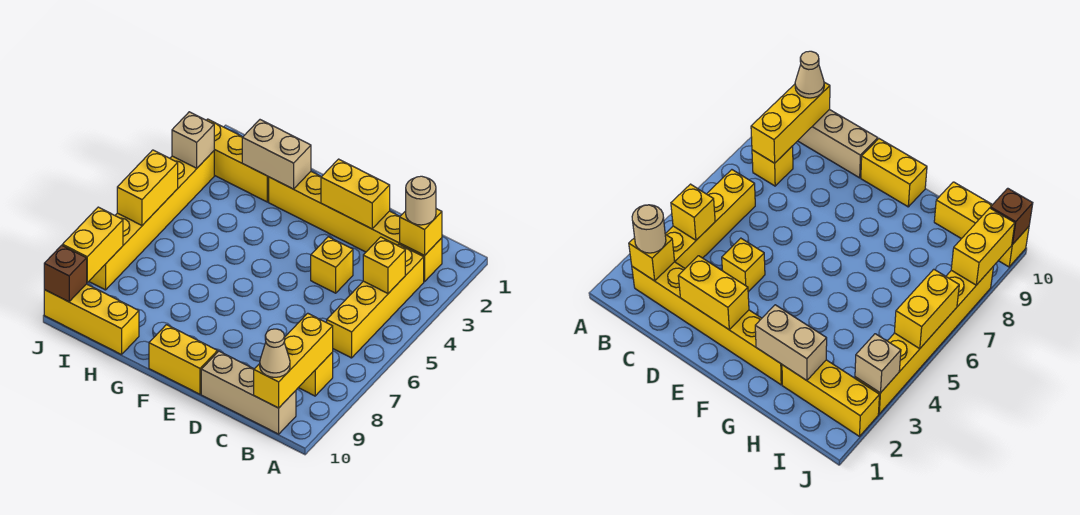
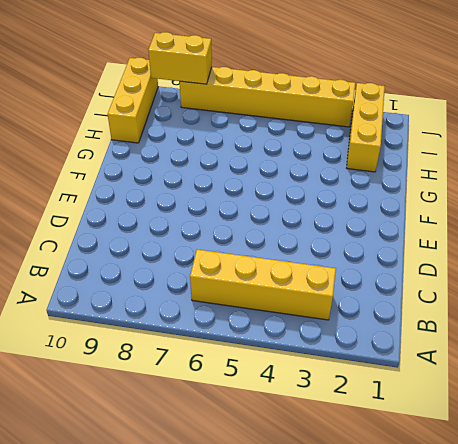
none -> yellow brick B2:G2 level 1
none -> yellow brick B8 level 1
none -> tan brick B10:D10 level 1

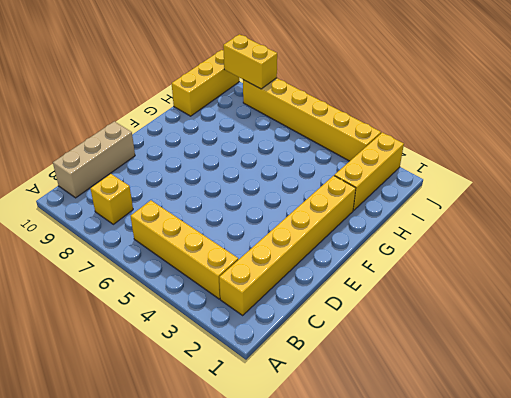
none -> yellow brick D4 level 1
none -> yellow brick E10:F10 level 1
none -> yellow brick B2 level 2

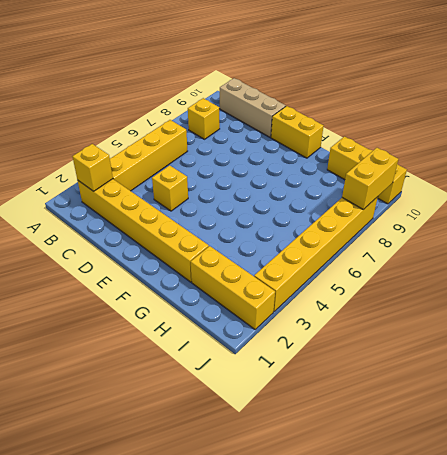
none -> yellow brick B4 level 2
none -> yellow brick B8:B10 level 2
none -> yellow brick D2:E2 level 2

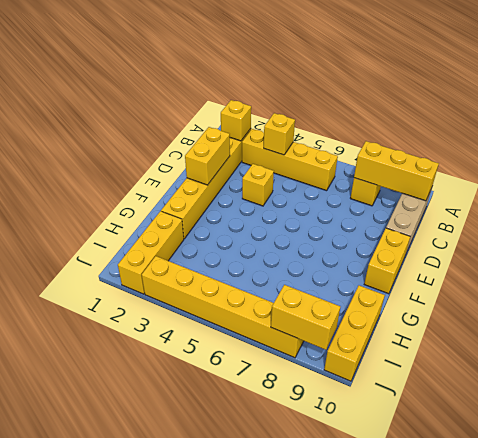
none -> tan brick G2:H2 level 2
none -> tan brick J3 level 2
none -> yellow brick J5:J6 level 2

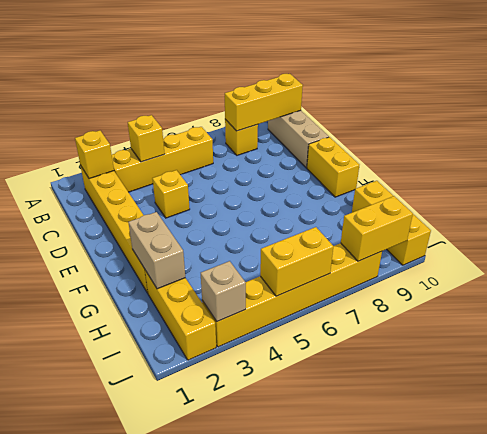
none -> yellow brick D2:E2 level 2
none -> brown brick J10 level 2
none -> tan round brick B2 level 3

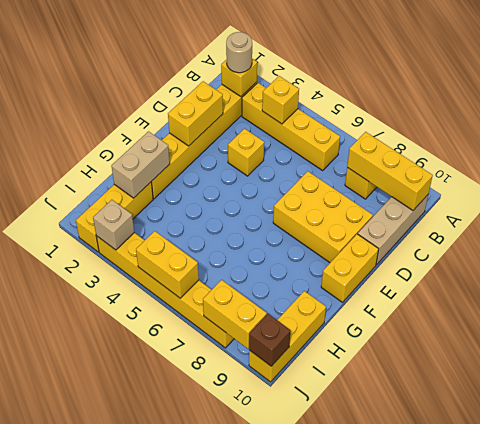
yellow brick D7:E9 level 1 -> none
none -> tan cone B10 level 3

